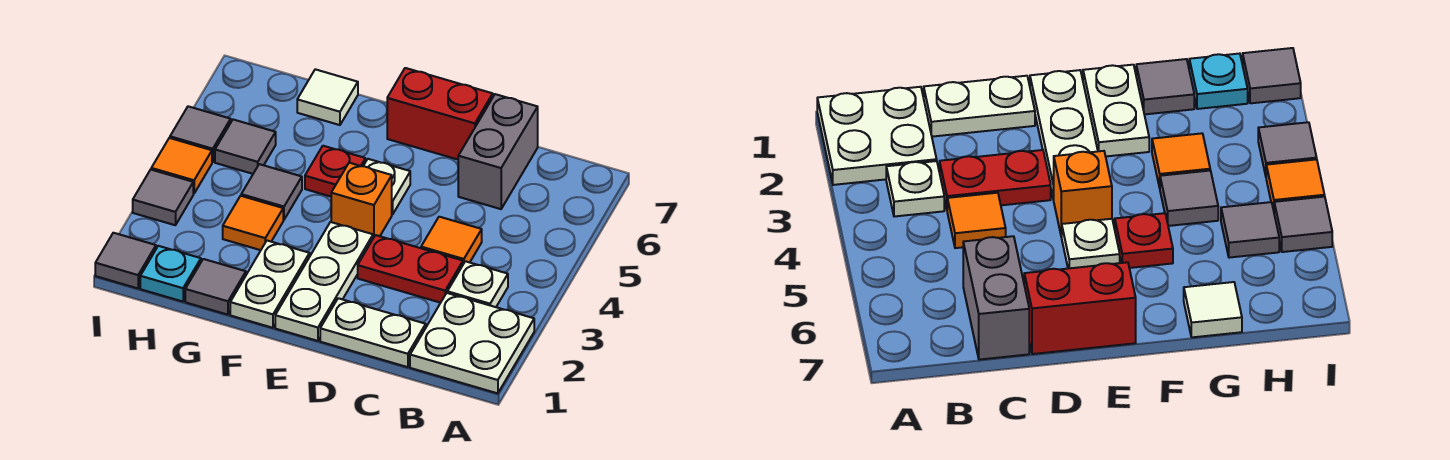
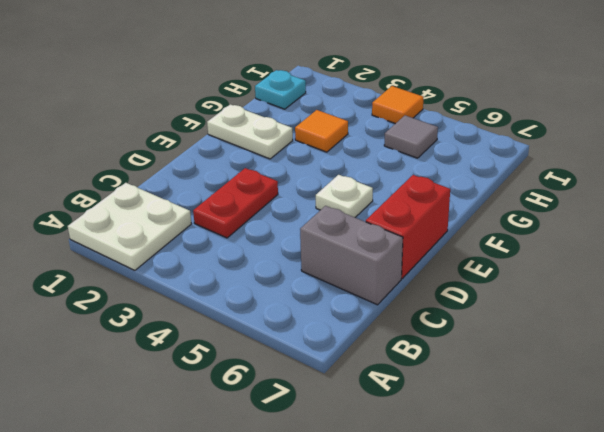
none -> white plate B3 level 1
none -> white plate C1:D1 level 1
none -> orange tile C4 level 1

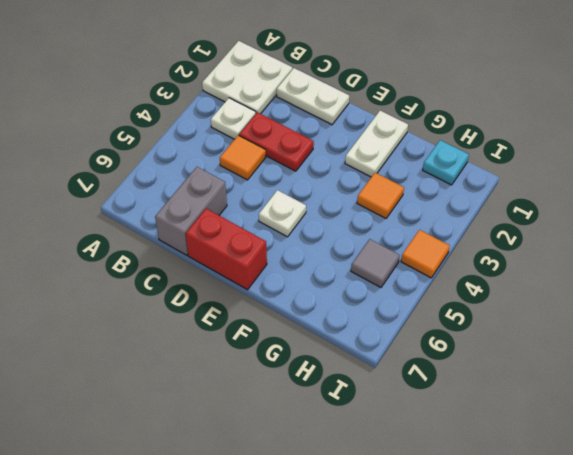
none -> white plate E1:E3 level 1
none -> orange brick E4 level 1
none -> red plate F5 level 1

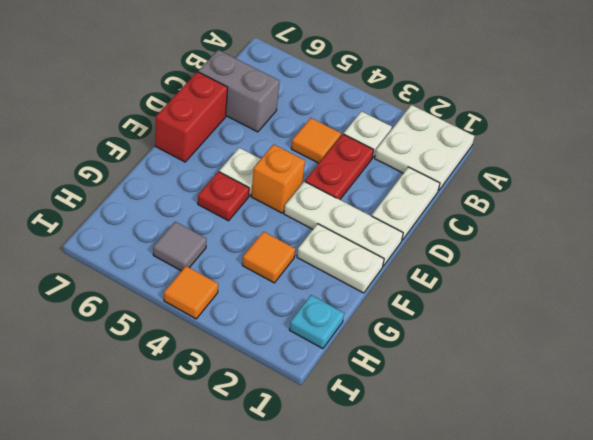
none -> grey tile G1 level 1
none -> grey tile G4 level 1
none -> white tile G7 level 1

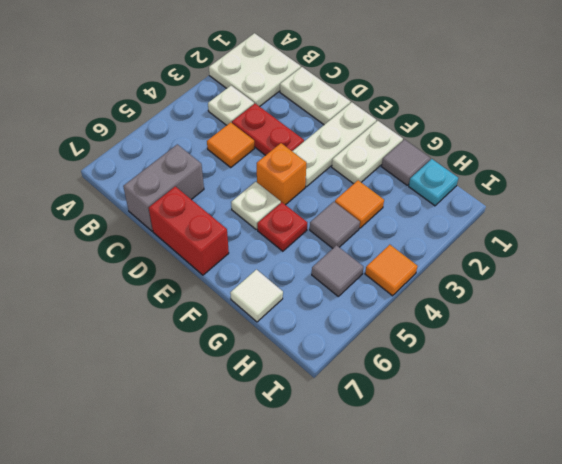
none -> grey tile I1 level 1
none -> grey tile I3 level 1
none -> grey tile I5 level 1

